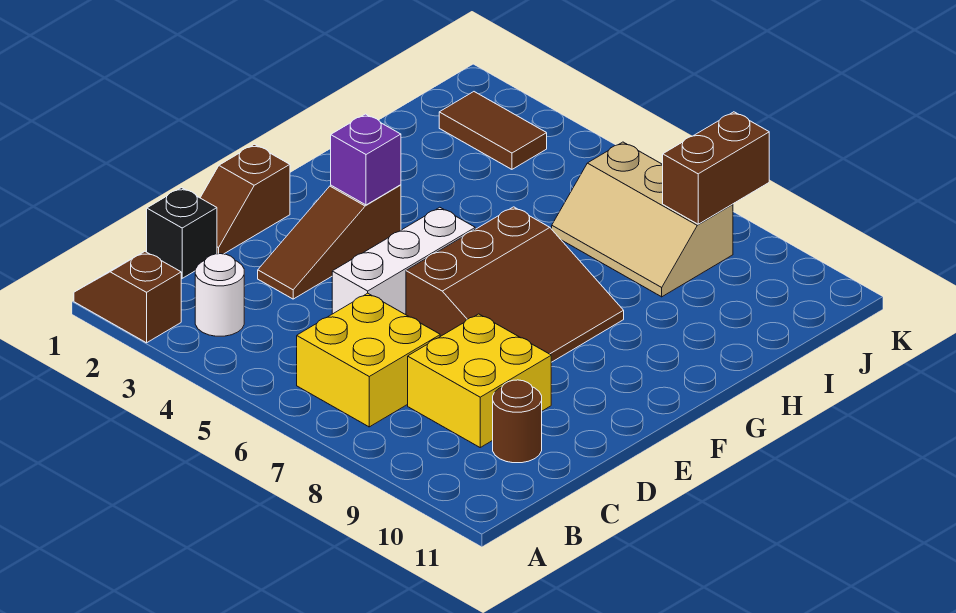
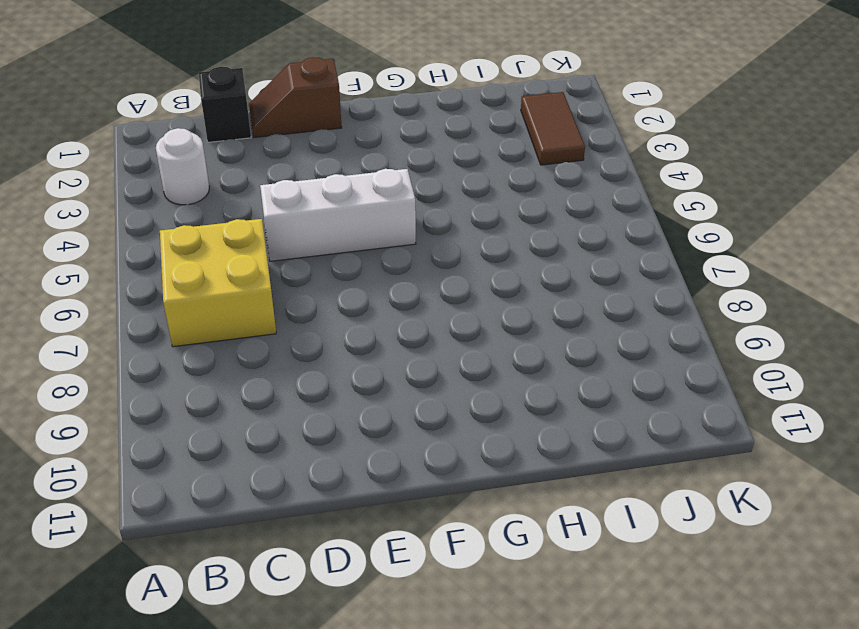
none -> brown slope A1:A2 level 1 top 2
none -> yellow brick C8:D9 level 1
none -> brown round brick C10 level 1

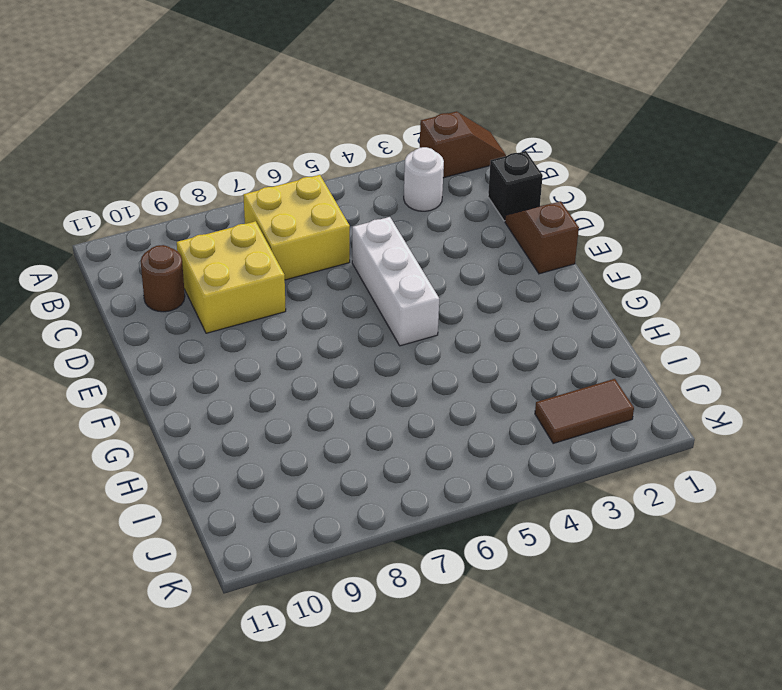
none -> brown slope D3:F3 level 1 top F
none -> brown slope E6:G8 level 1 top 6
none -> tan slope I6:J8 level 1 top J

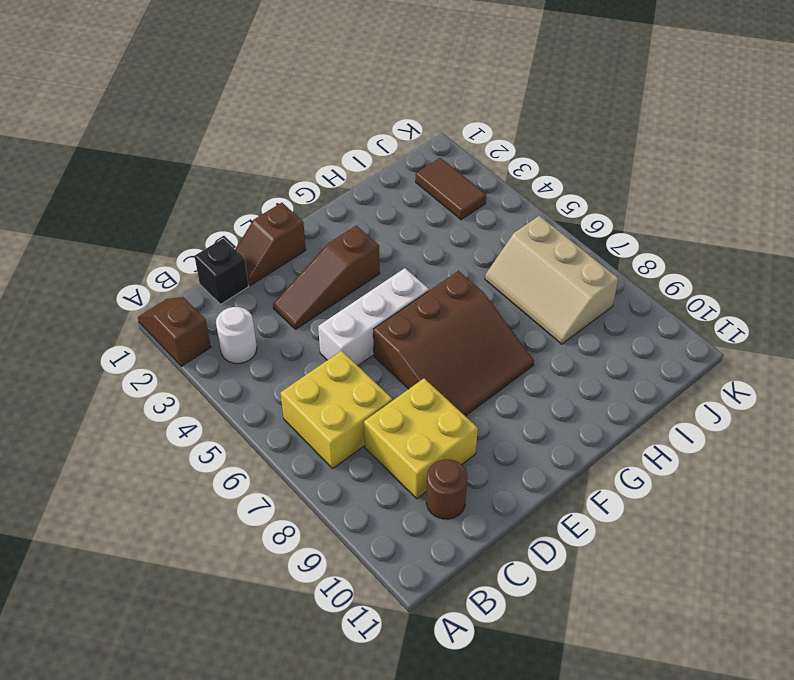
none -> purple brick F3 level 2
none -> brown brick J8:K8 level 2

